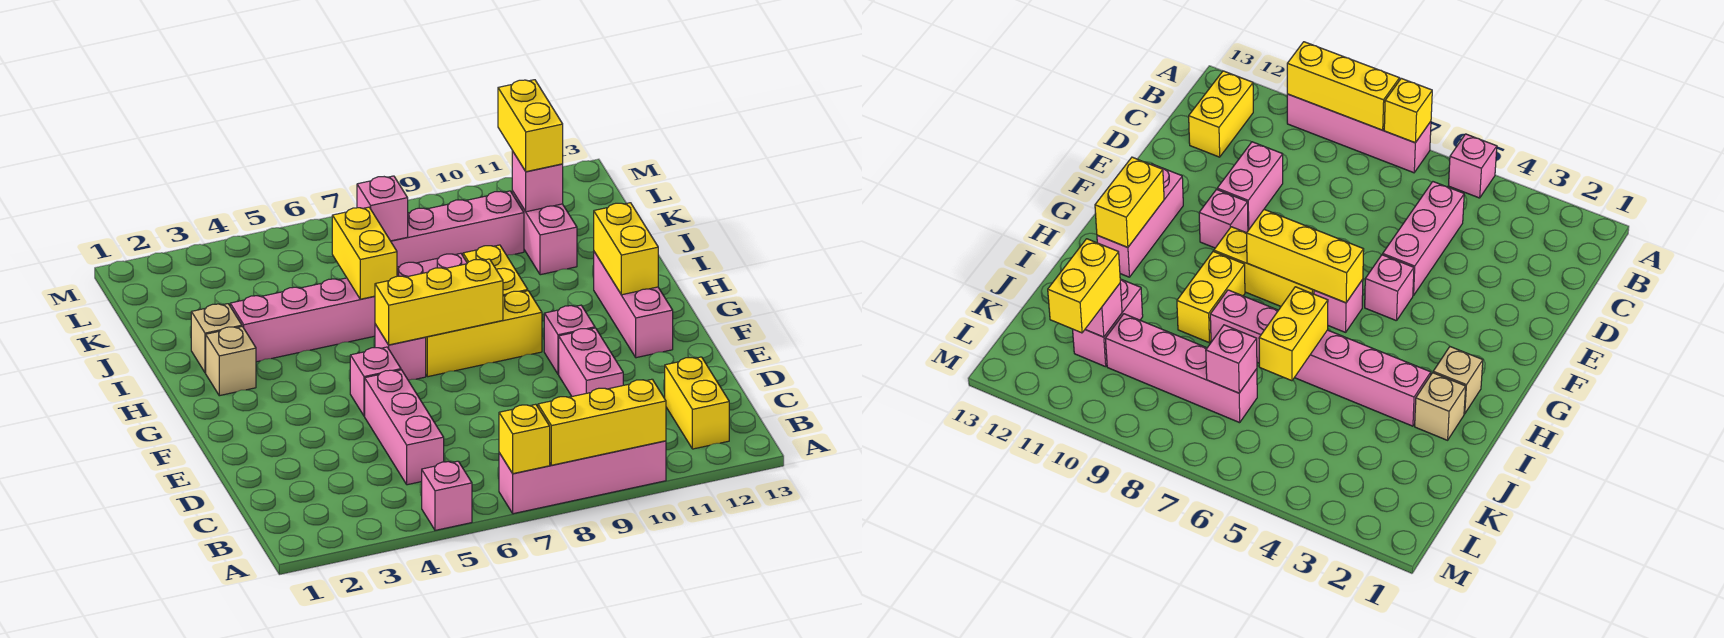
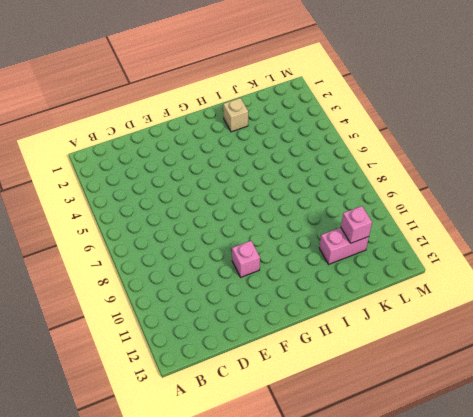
none -> pink brick A5 level 1
none -> pink brick A7:A10 level 1
none -> yellow brick B12:C12 level 1

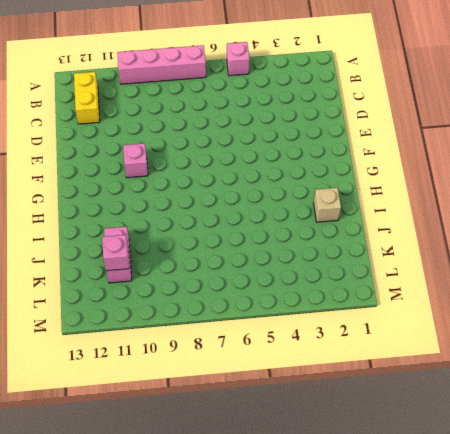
none -> pink brick C5:E5 level 1
none -> pink brick D10:E10 level 1
none -> pink brick F5 level 1

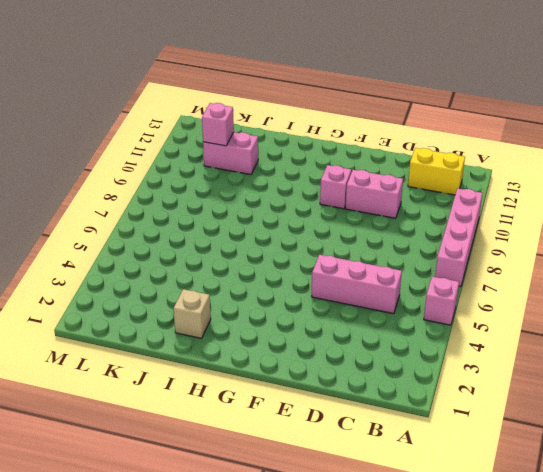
none -> pink brick F5 level 1
none -> pink brick F12:H12 level 1
none -> pink brick G6 level 1

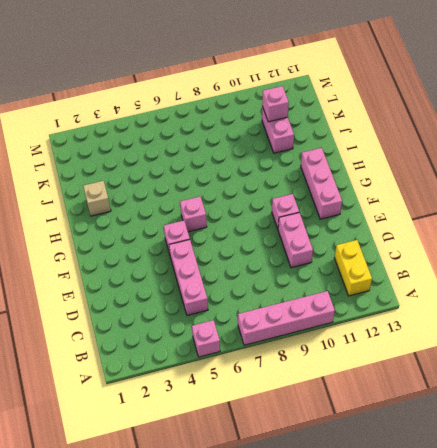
none -> yellow brick G7:G9 level 1
none -> tan brick H2 level 1
none -> yellow brick H9:I9 level 1

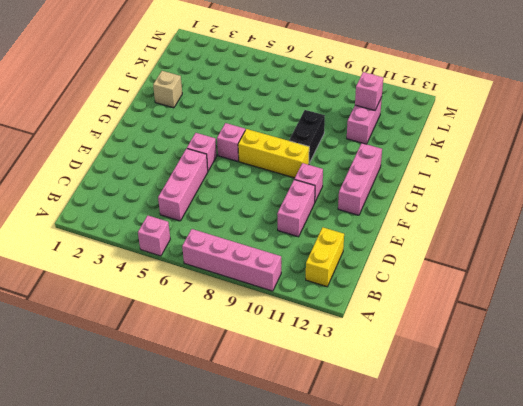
black brick H9:I9 level 1 -> yellow brick H9:I9 level 1
none -> tan brick H2 level 1
none -> pink brick I3:I8 level 1
none -> pink brick K7:K10 level 1

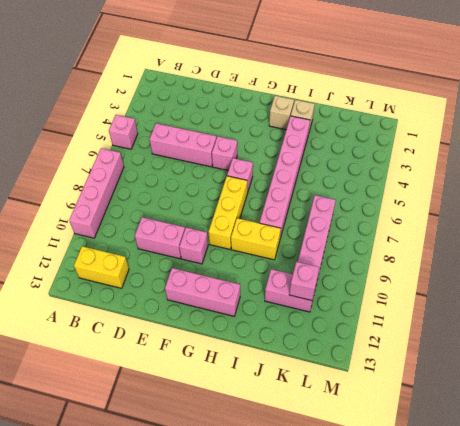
none -> yellow brick A7 level 2
none -> yellow brick A8:A10 level 2
none -> yellow brick G6:G8 level 2

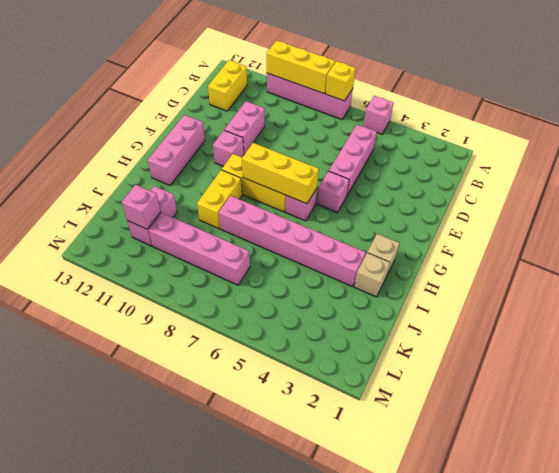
none -> yellow brick G12:H12 level 2
none -> yellow brick I6:J6 level 2
none -> pink brick K7 level 2

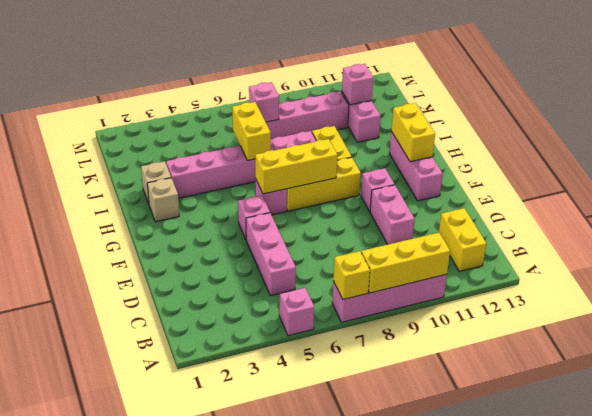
none -> yellow brick K11:L11 level 3

